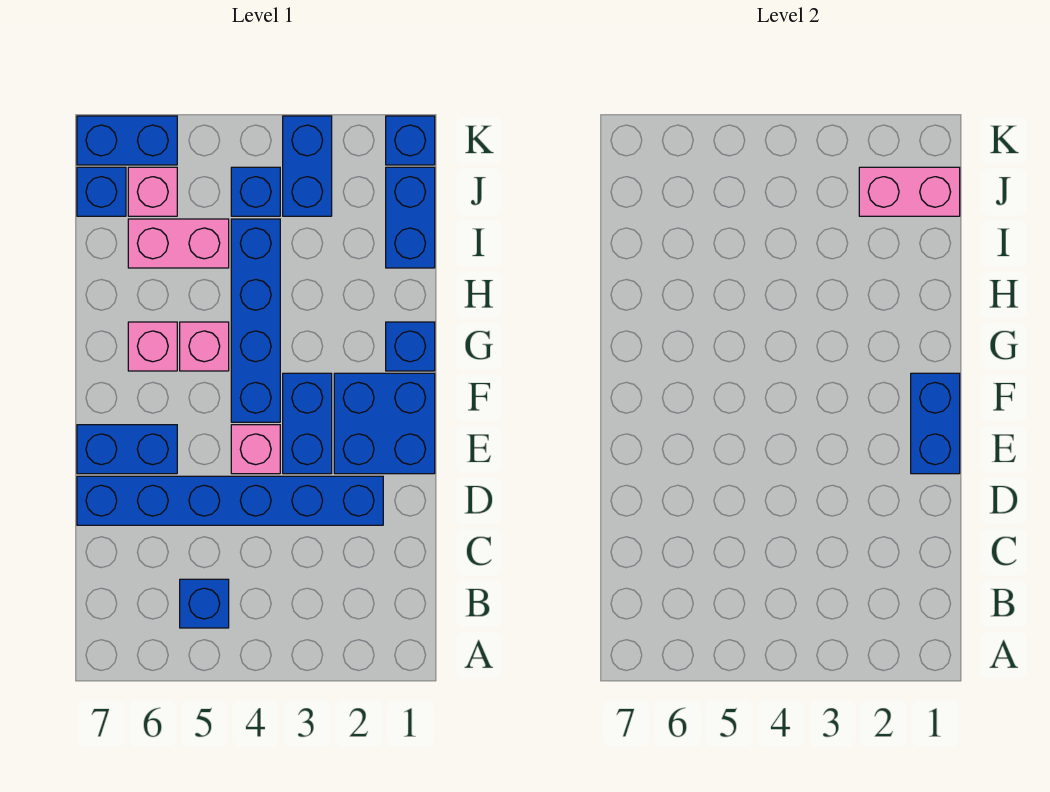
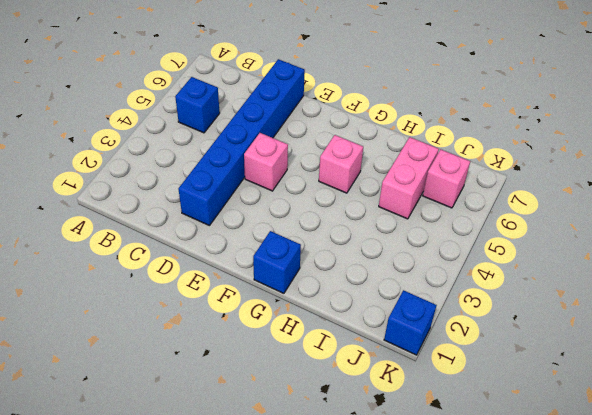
none -> blue brick E1:F2 level 1
none -> blue brick E3:F3 level 1
none -> blue brick E6:E7 level 1

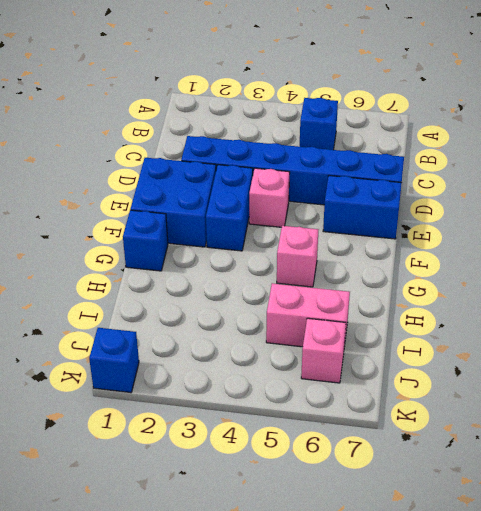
none -> blue brick F4:I4 level 1
none -> pink brick G6 level 1
none -> blue brick I1:J1 level 1

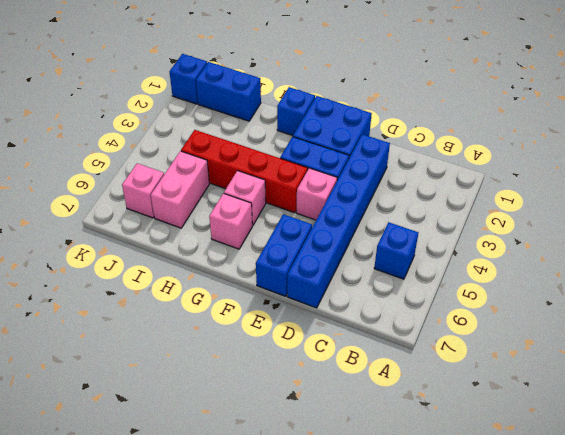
red brick F4:I4 level 1 -> blue brick F4:I4 level 1
none -> blue brick J3:K3 level 1
none -> blue brick J4 level 1
none -> blue brick J7 level 1

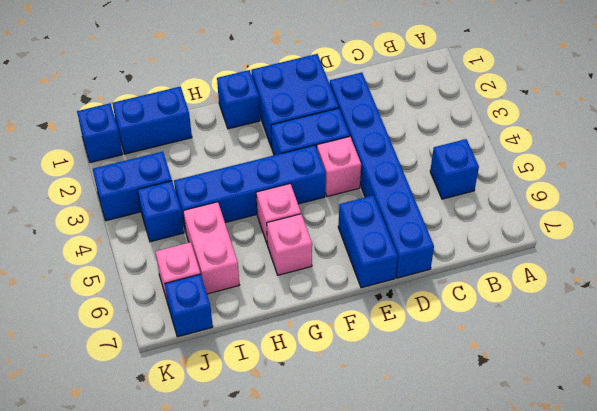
none -> blue brick K6:K7 level 1
none -> blue brick E1:F1 level 2
none -> pink brick J1:J2 level 2

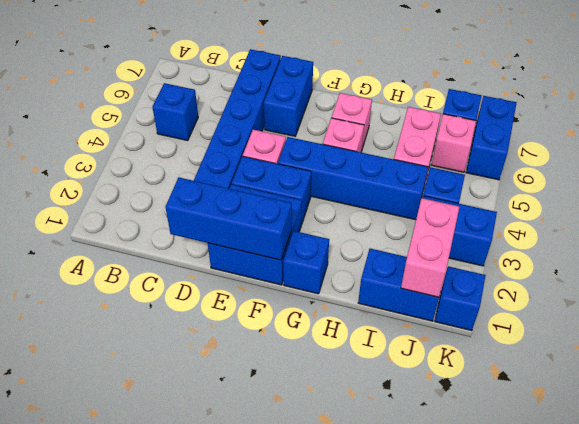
blue brick D1:F1 level 2 -> blue brick E1:F1 level 2

